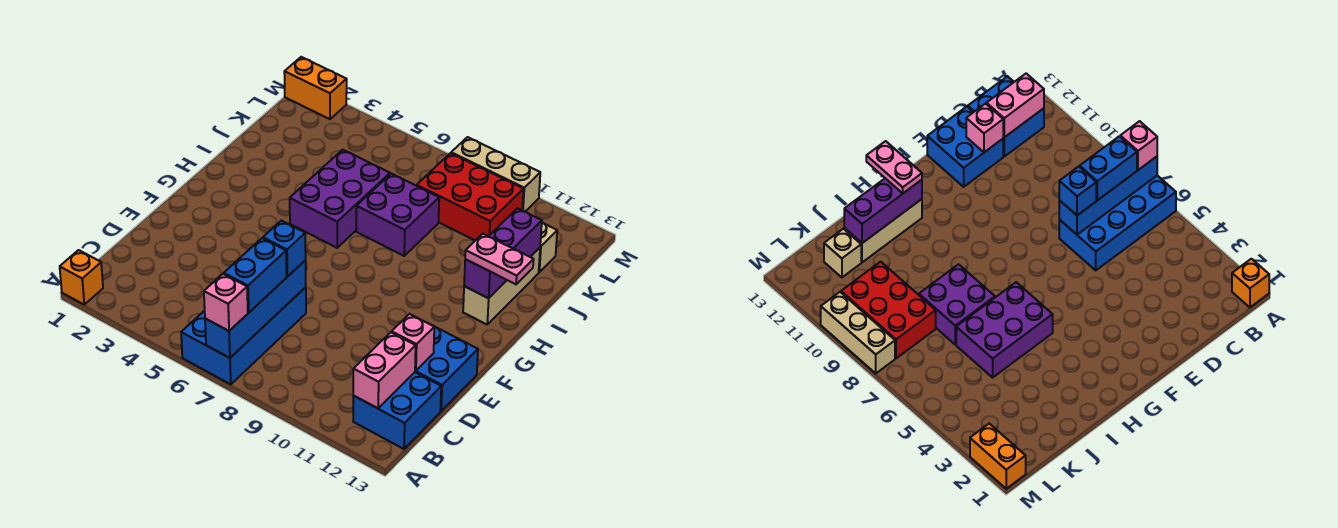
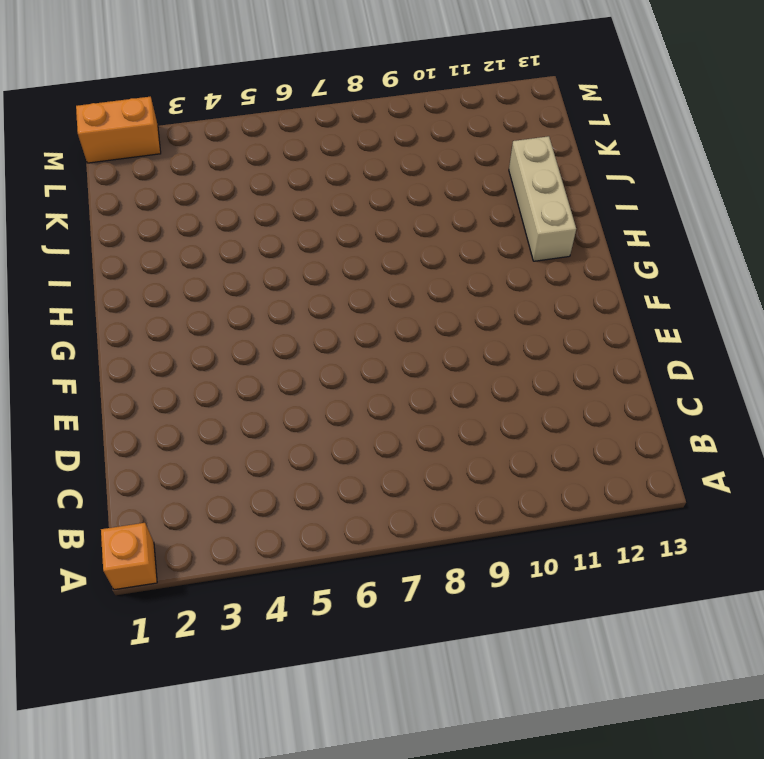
none -> blue brick A6:D7 level 1
none -> blue brick B12:C13 level 1
none -> blue brick D12:E13 level 1

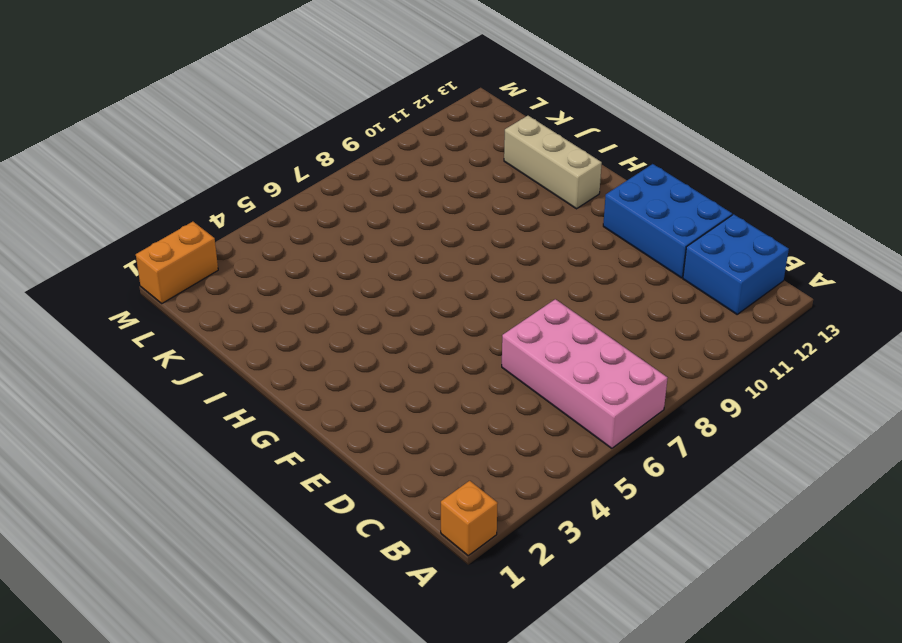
pink brick A6:D7 level 1 -> blue brick A6:D7 level 1
blue brick D12:F13 level 1 -> blue brick D12:E13 level 1
none -> purple brick H5:J6 level 1
none -> purple brick I7:J8 level 1
none -> red brick K8:L10 level 1

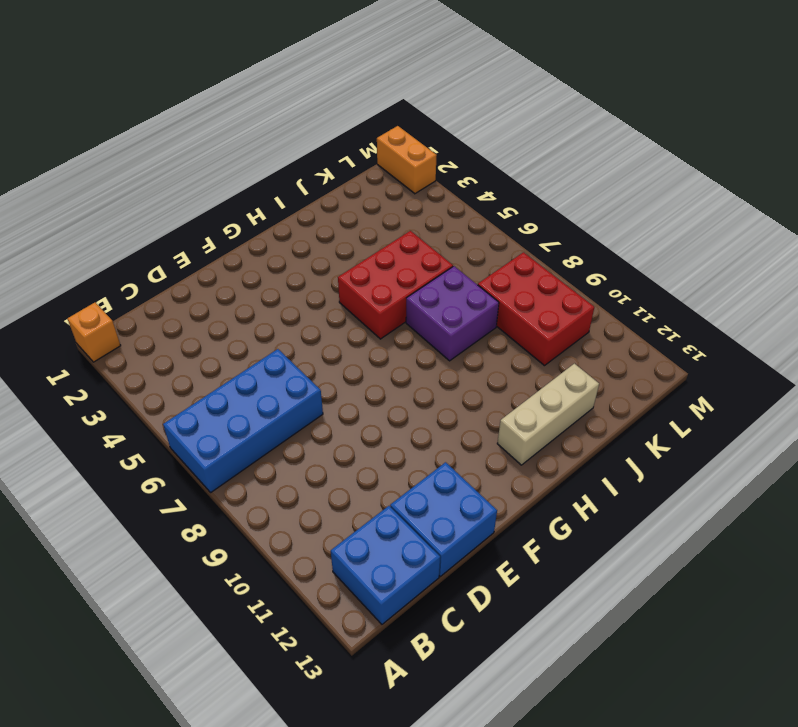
red brick H5:J6 level 1 -> purple brick H5:J6 level 1
none -> tan brick K12 level 1
none -> tan brick M8:M10 level 1
none -> blue brick A7:D7 level 2

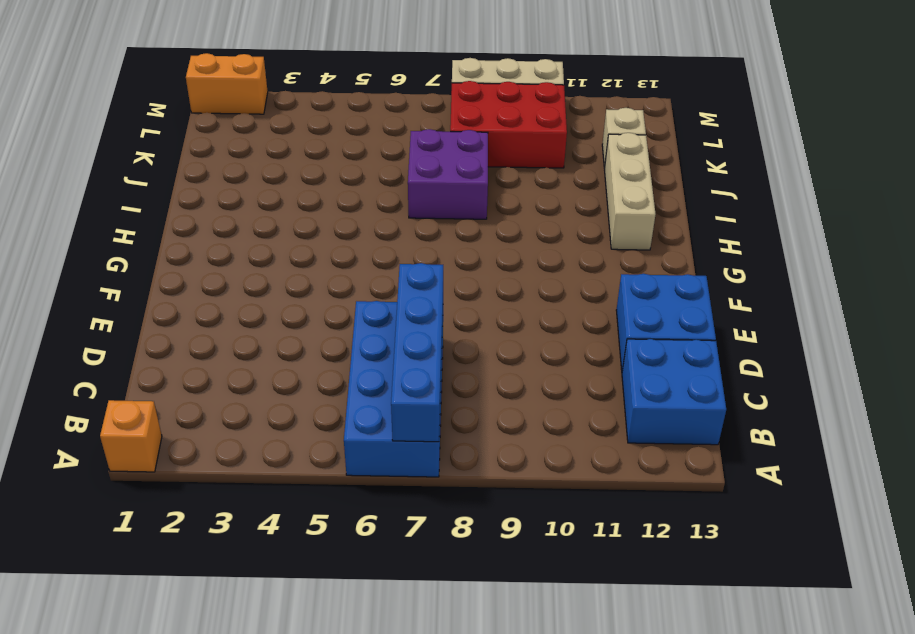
none -> purple brick H5:J6 level 1
none -> pink brick B12:C12 level 2
none -> pink brick D12 level 2

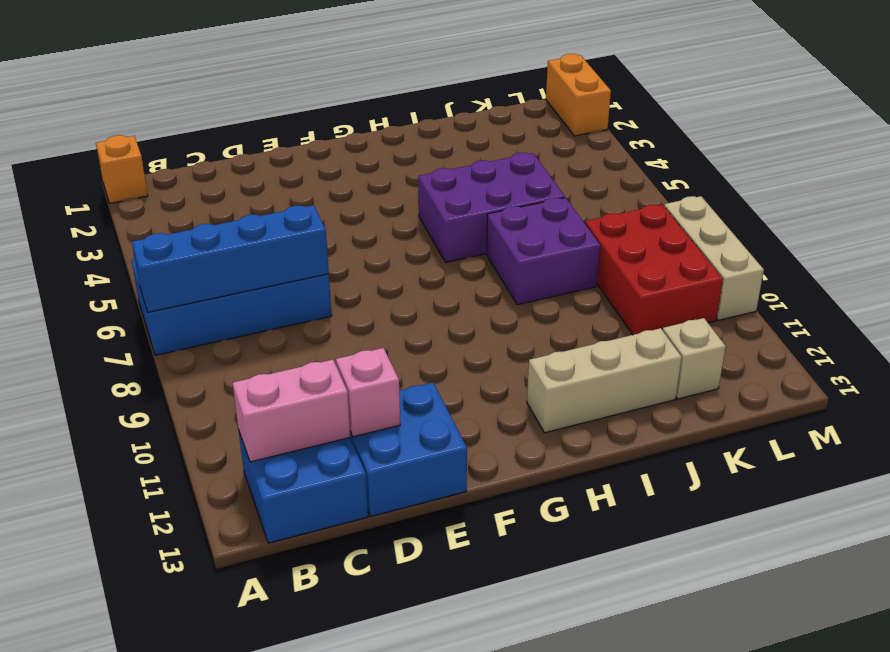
none -> purple brick H12:J12 level 2
none -> pink brick A7 level 3
none -> blue brick B7:C7 level 3

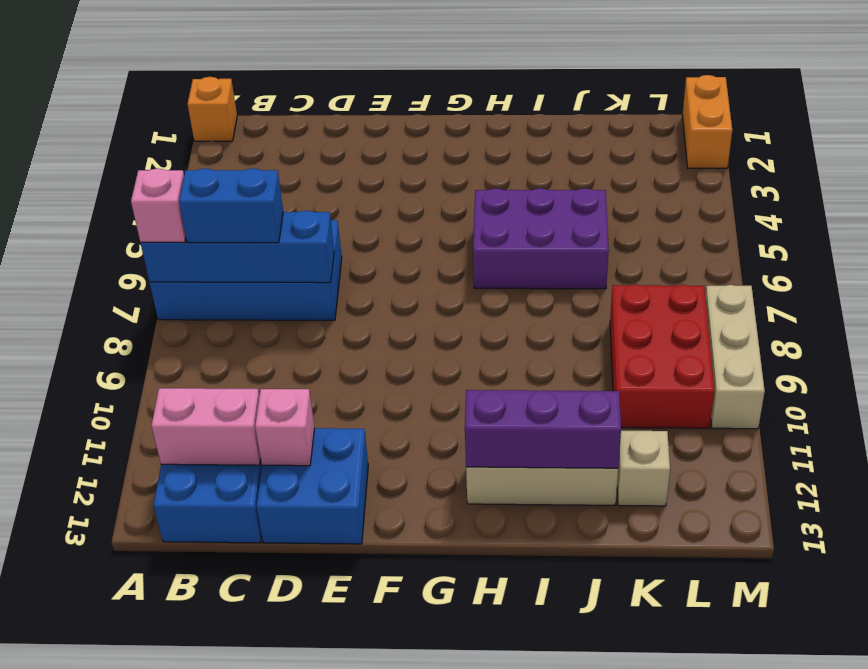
none -> purple brick I7:J8 level 1
none -> blue brick D7 level 3
none -> pink plate H12:H13 level 3

